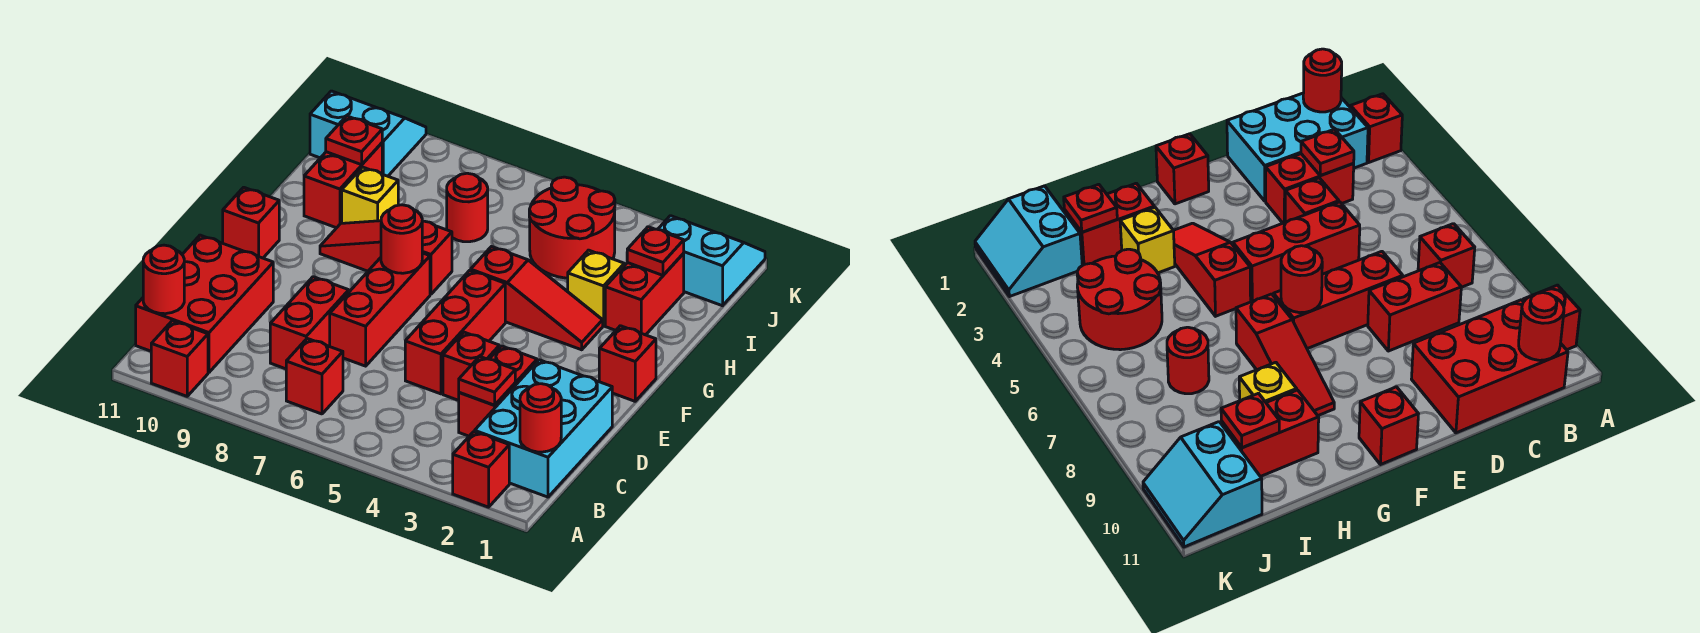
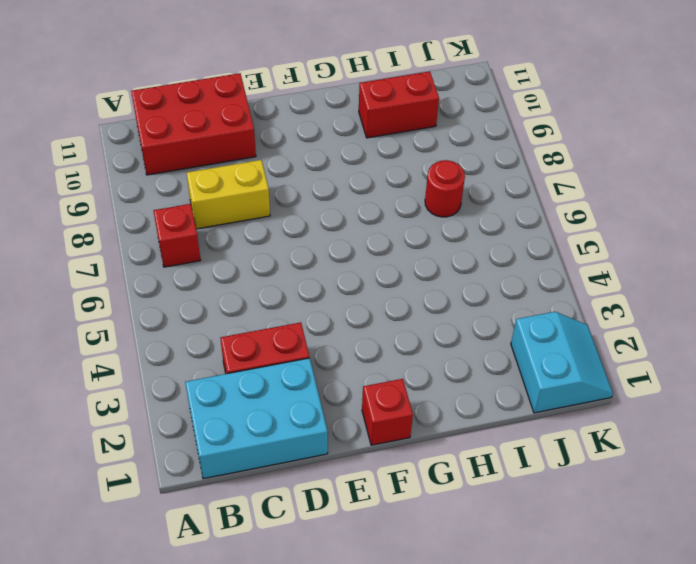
yellow brick C8:D8 level 1 -> red brick C8:D8 level 1
none -> red brick A2 level 1
none -> red brick A10 level 1
none -> red brick D4 level 1

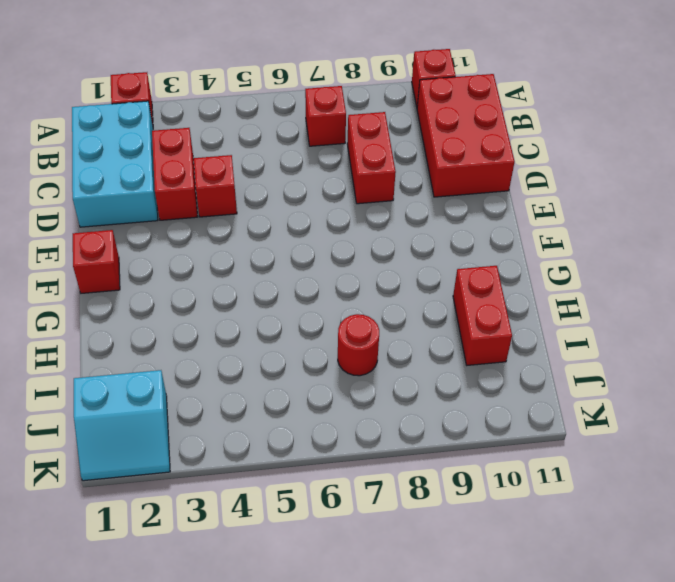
none -> red brick D5:F5 level 1
none -> red brick D7:F7 level 1
none -> red brick F11 level 1

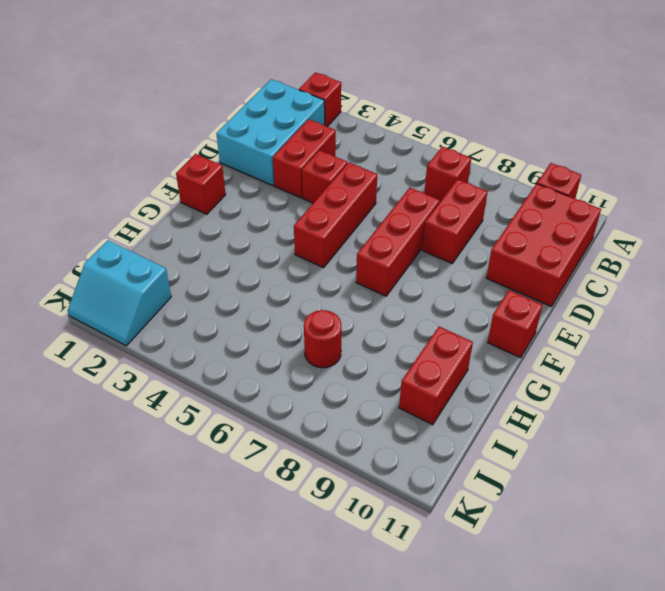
none -> red slope G3:G5 level 1 top 5
none -> red slope G7:G9 level 1 top 7
none -> red brick H2:I2 level 1

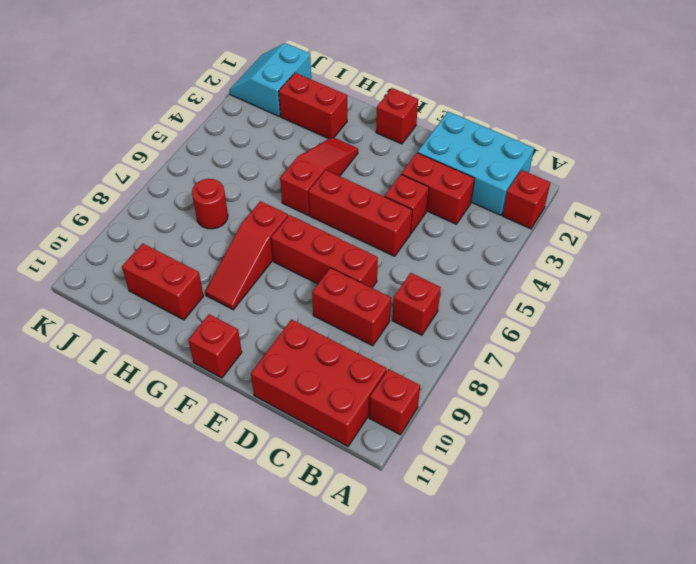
none -> yellow brick H3 level 1
none -> yellow brick H9 level 1
none -> red round brick I4:J5 level 1

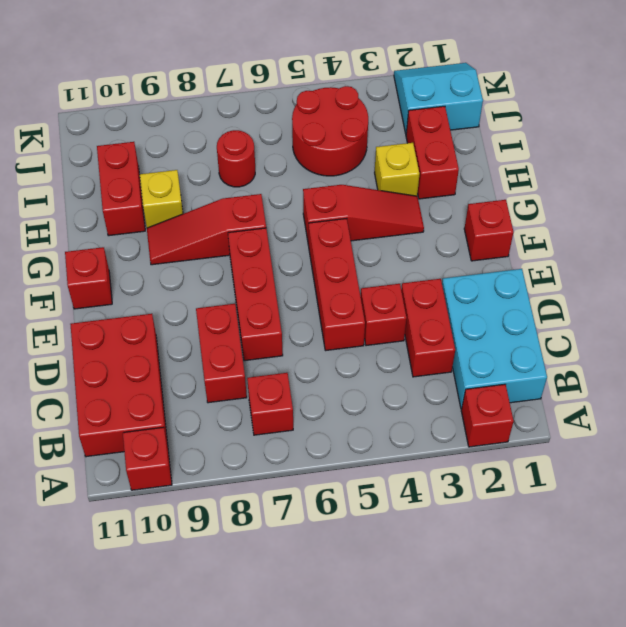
none -> cyan slope J10:K11 level 1 top J
none -> red round brick B1 level 2
none -> red round brick B11 level 2

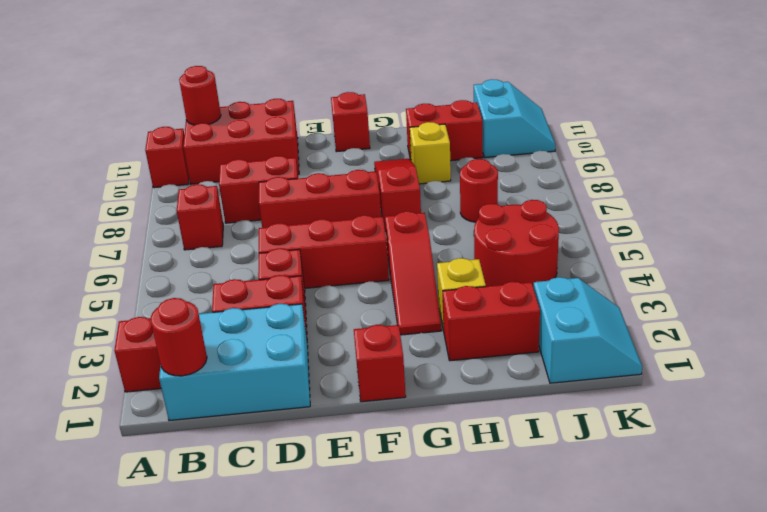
none -> red plate C3 level 2
none -> red round brick F7 level 2
none -> red plate I2 level 2

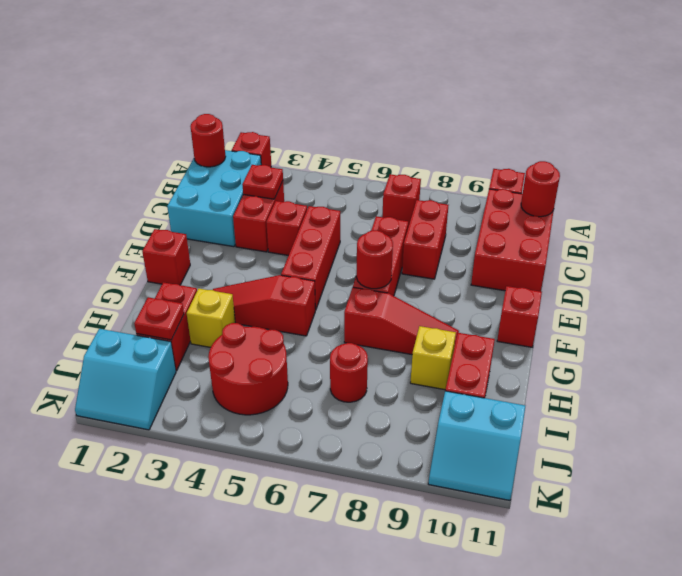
none -> red plate I10 level 2

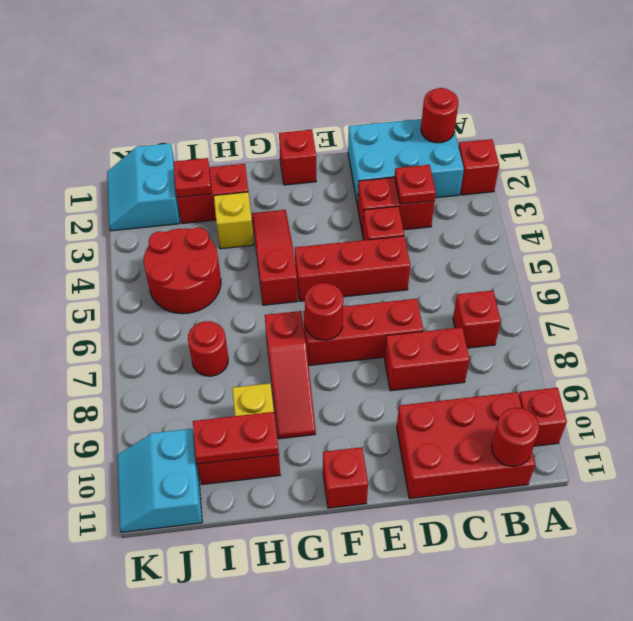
red plate H10:I10 level 2 -> red plate I10 level 2

